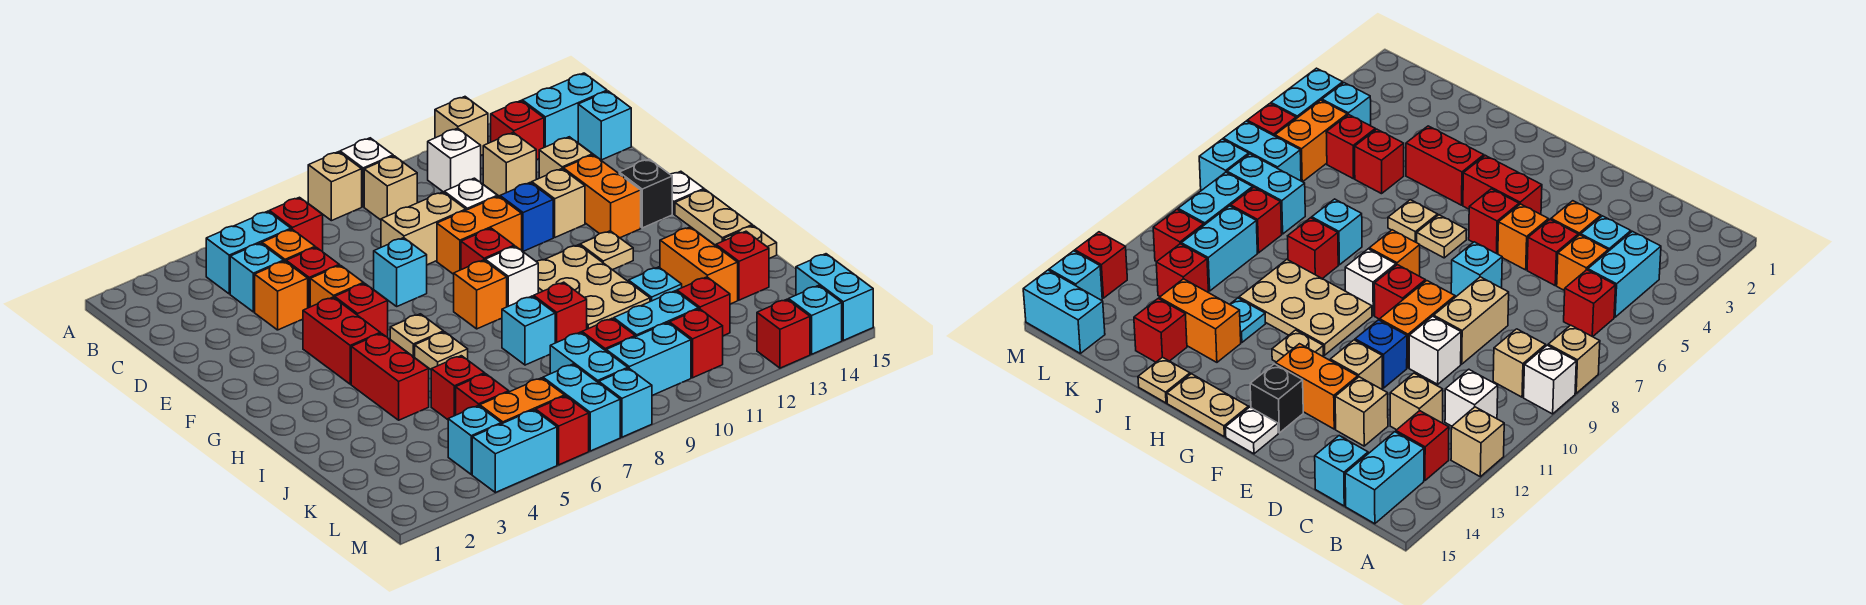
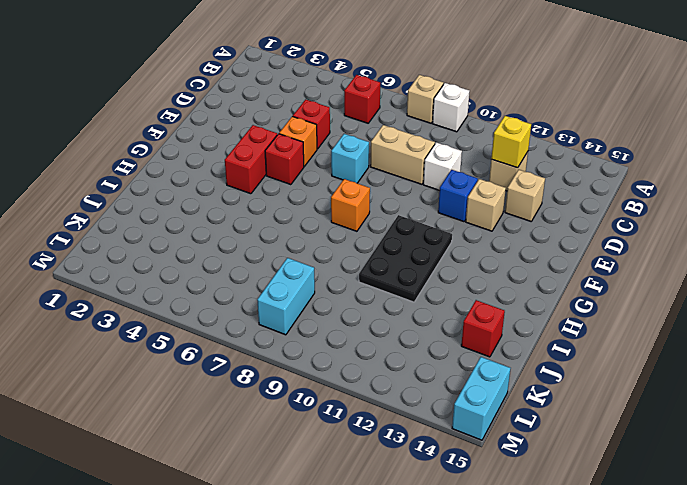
yellow brick C12 level 2 -> none
black plate G10:I11 level 1 -> tan plate G10:I11 level 1
none -> tan brick A12 level 1
none -> cyan brick B4:B5 level 1
none -> tan brick B9 level 1
none -> white brick B11 level 1

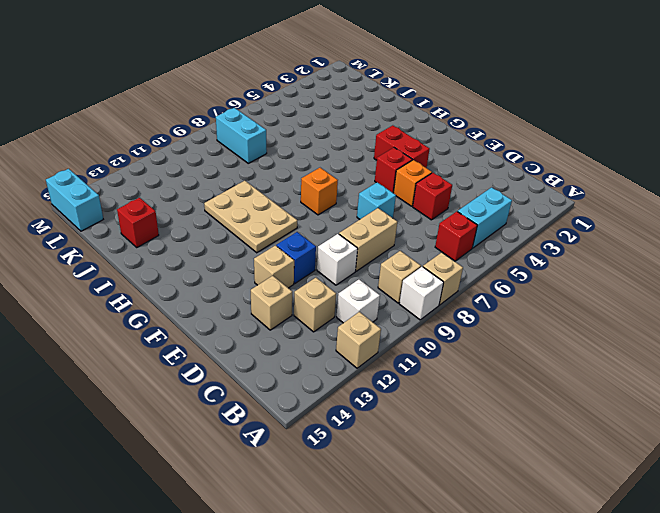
none -> red brick B13 level 1
none -> cyan brick B14:B15 level 1
none -> cyan brick C4 level 1
none -> orange brick C5 level 1

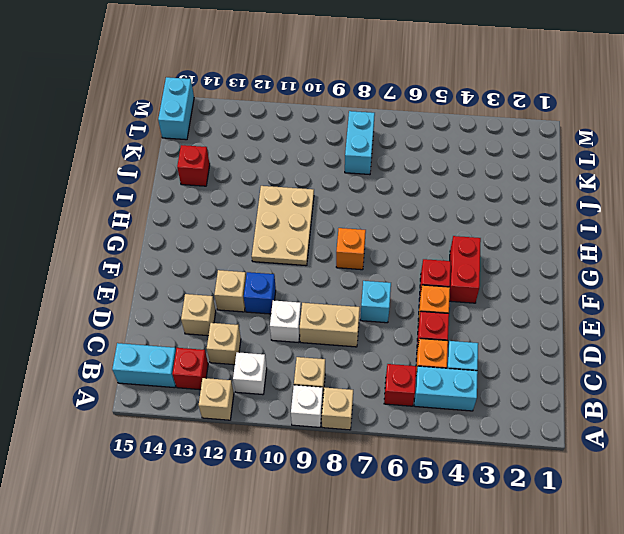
none -> cyan brick C15 level 1
none -> orange brick D4 level 1
none -> orange brick E9:E10 level 1
none -> orange brick E13:F13 level 1

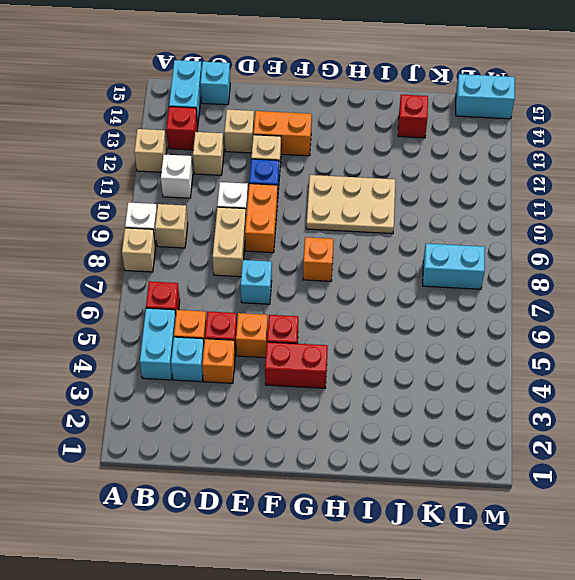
none -> red brick F9 level 1
none -> black brick F14 level 1
none -> white plate F15 level 1
none -> tan plate G6 level 1

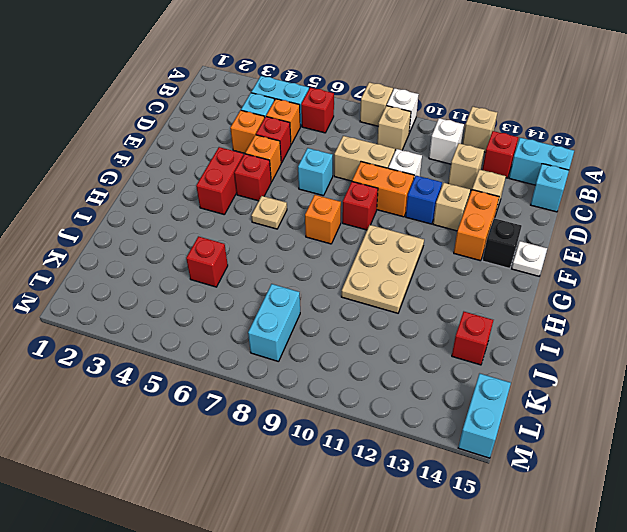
none -> white brick G9 level 1
none -> tan plate G12 level 1
none -> tan plate G15:H15 level 1
none -> red brick H4:I4 level 1

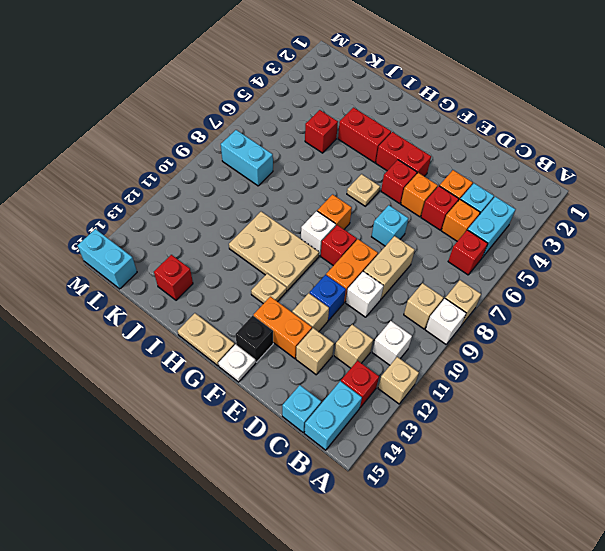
none -> tan plate H6 level 1
none -> cyan brick I8 level 1
none -> red brick I9 level 1
none -> cyan plate I12 level 1

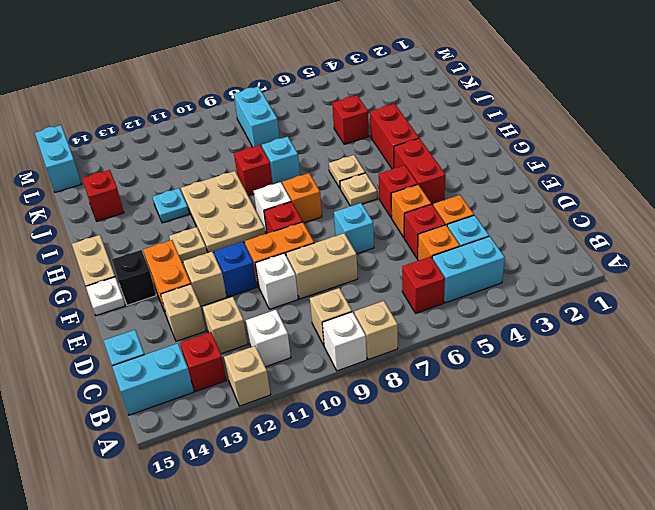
none -> orange brick I13:J13 level 1
none -> tan plate I15 level 1
none -> red brick K5 level 1
none -> red brick K9 level 1

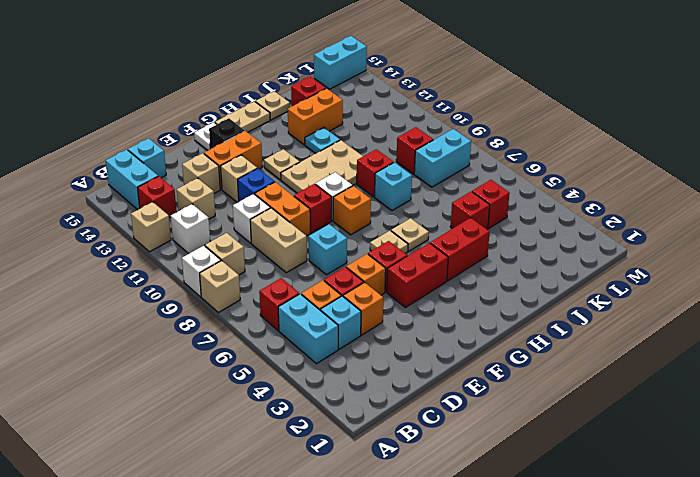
none -> cyan brick K10:K11 level 1
none -> red brick K12 level 1
none -> cyan brick L4 level 1
none -> orange brick L5:L6 level 1

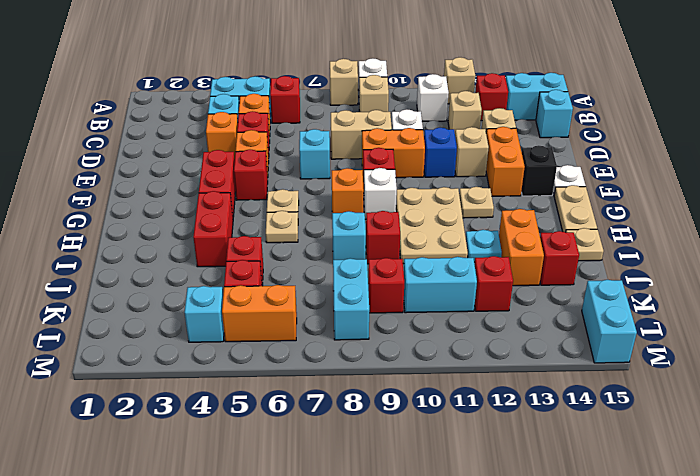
none -> cyan brick L7:M7 level 1
none -> cyan brick L9:L10 level 1
none -> red brick L11 level 1
none -> cyan brick M4:M5 level 1

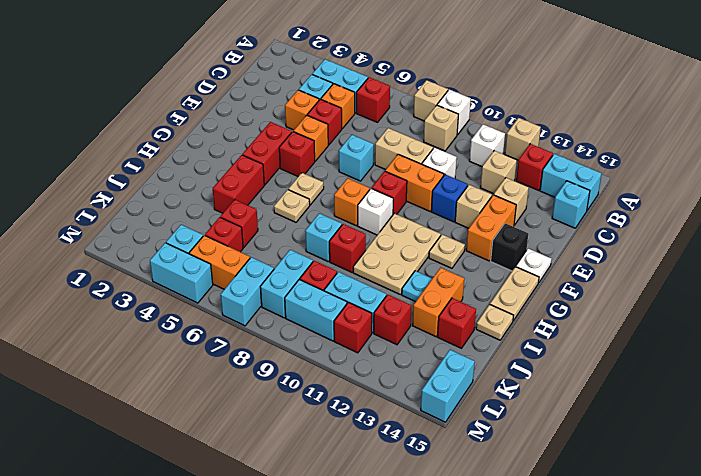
none -> red brick M6 level 1
none -> cyan brick M8 level 1
none -> red brick M13 level 1
none -> cyan brick M14 level 1

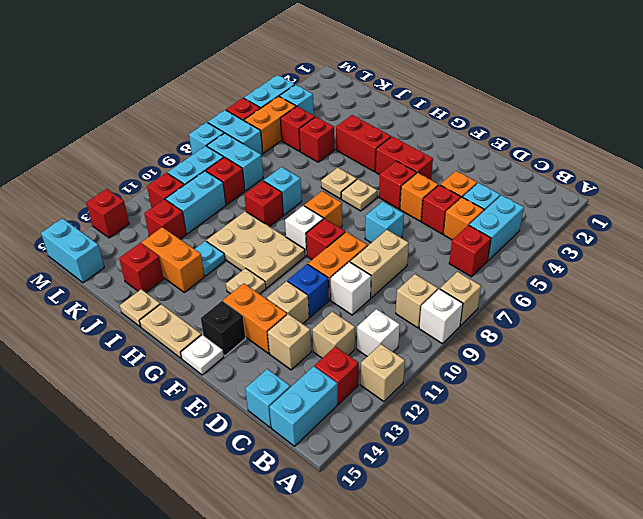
none -> cyan brick M14 level 1

